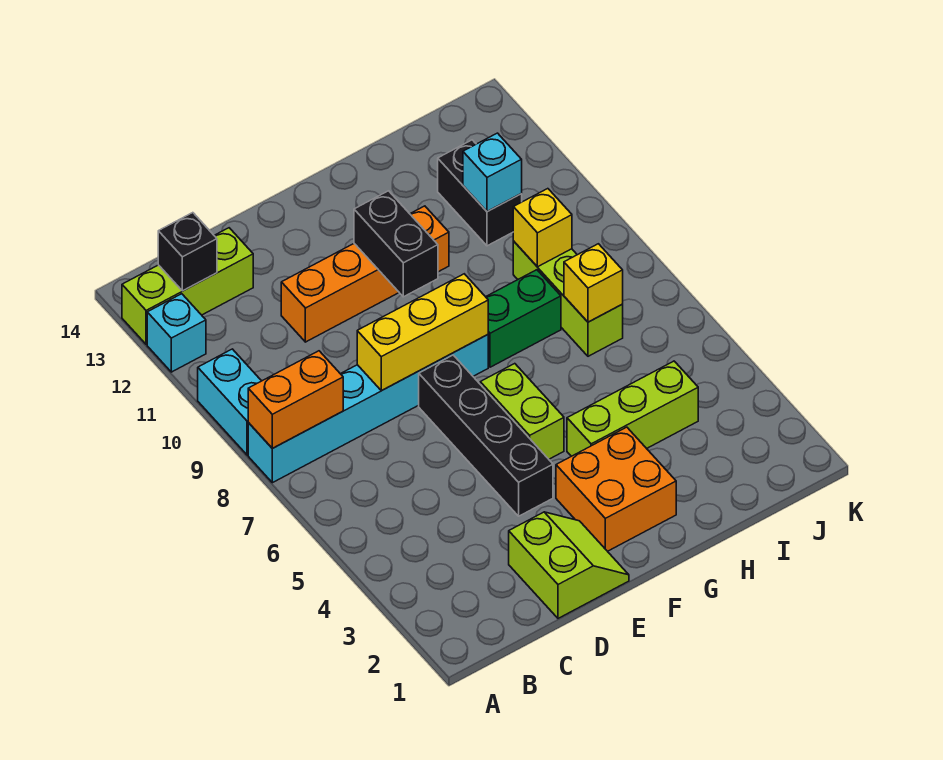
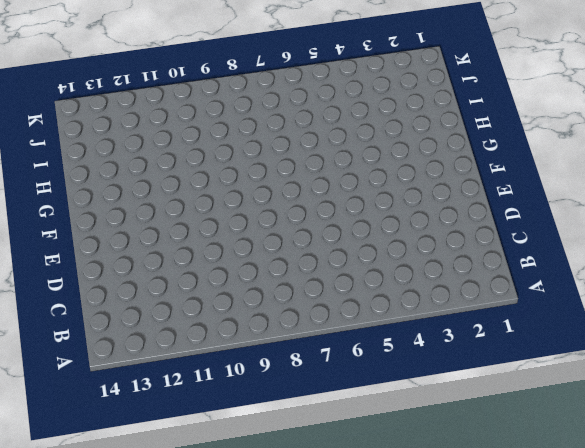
none -> cyan brick A8:F8 level 1
none -> cyan brick A9:A10 level 1
none -> cyan brick A12 level 1

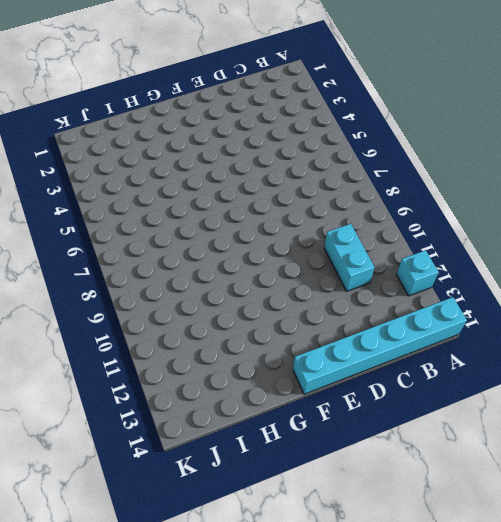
cyan brick A14:F14 level 1 -> cyan brick A8:F8 level 1
cyan brick C10:C11 level 1 -> cyan brick A9:A10 level 1
none -> lime brick A13:C13 level 1
none -> lime slope D1:E2 level 1 top D
none -> orange brick D11:G11 level 1

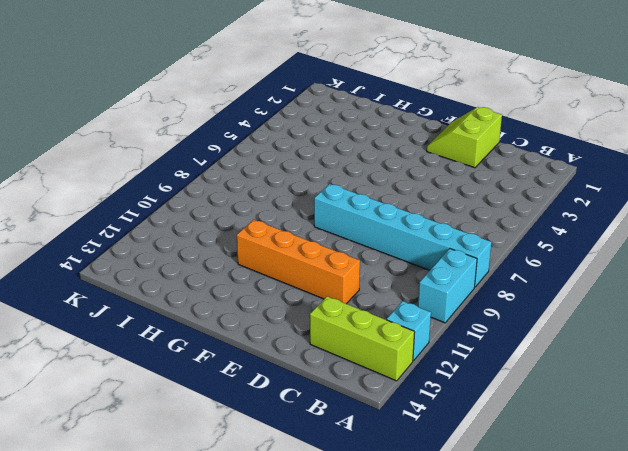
none -> black brick E4:E7 level 1
none -> orange brick F2:G3 level 1
none -> lime brick F5:F6 level 1

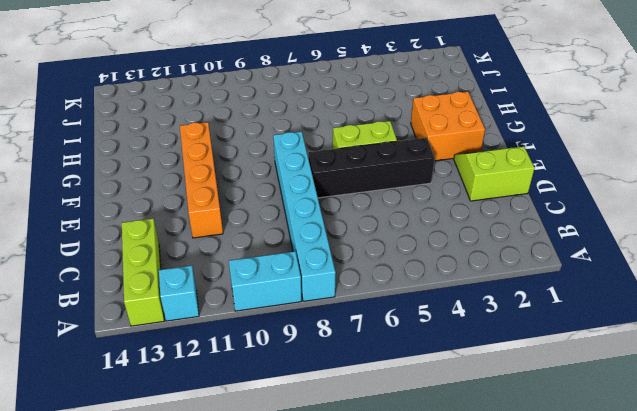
none -> lime brick G4:I4 level 1
none -> green brick G8:H8 level 1
none -> lime brick I7:I9 level 1

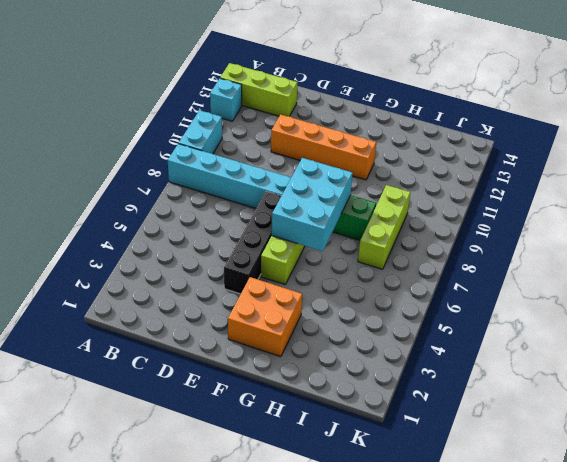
cyan brick F6:G8 level 2 -> yellow brick D8:F8 level 2
none -> lime slope D1:E2 level 1 top D
none -> lime brick G4:I4 level 1
none -> black brick I11:I12 level 1

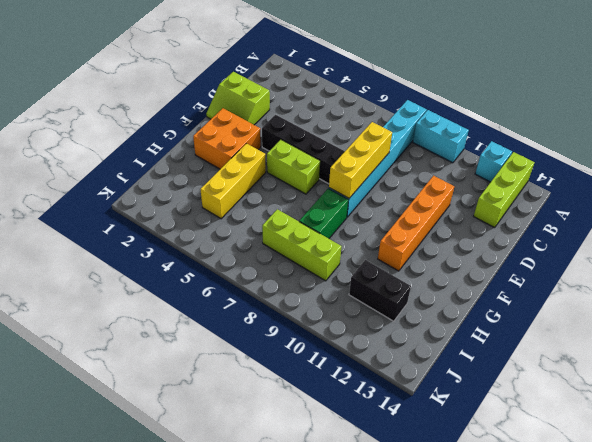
yellow brick G4:I4 level 1 -> lime brick G4:I4 level 1
none -> orange brick A8:B8 level 2
none -> black brick B13 level 2
none -> black brick F10:F11 level 2

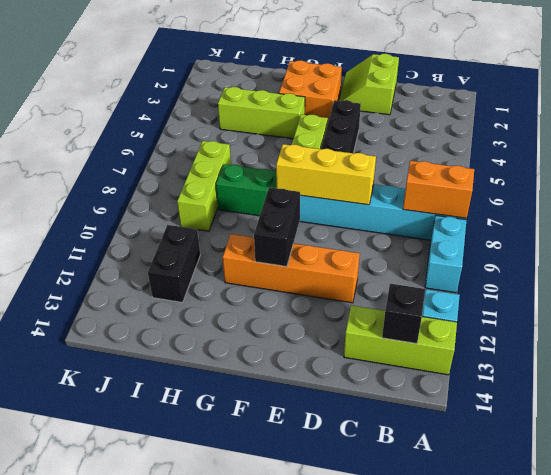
none -> yellow brick I7 level 2
none -> yellow brick I9 level 2
none -> cyan brick I11 level 2

